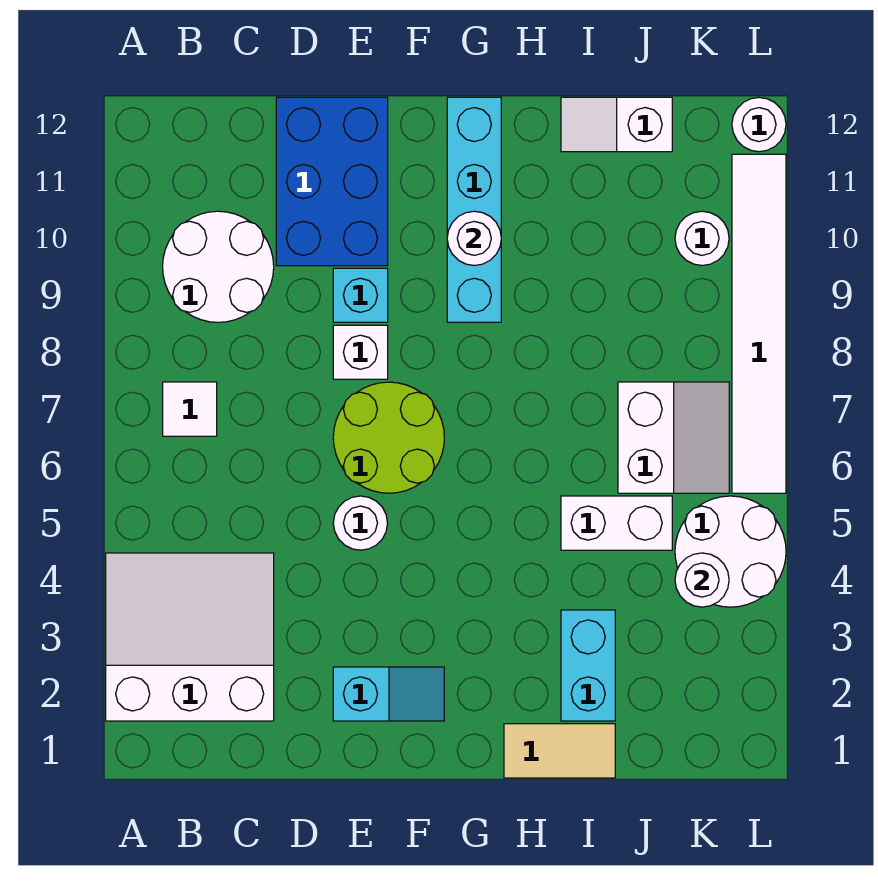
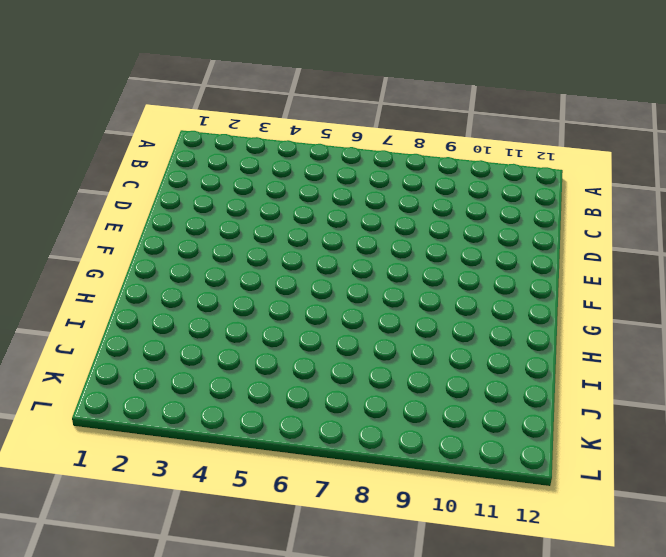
none -> white slope A2:C4 level 1 top 2
none -> white tile B7 level 1
none -> white round brick B9:C10 level 1

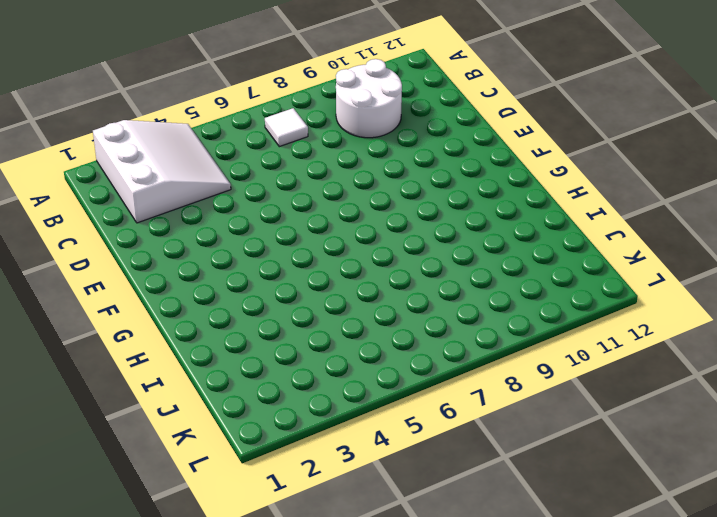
none -> blue brick D10:E12 level 1
none -> cyan slope E2:F2 level 1 top E
none -> white round brick E5 level 1

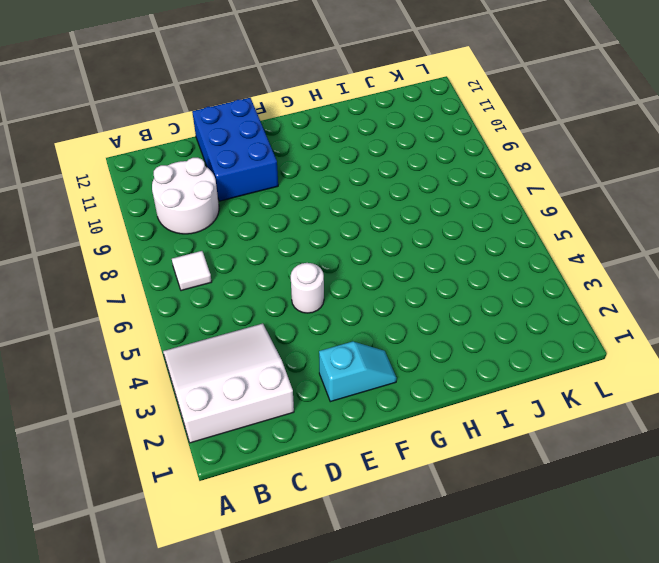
none -> lime round brick E6:F7 level 1
none -> white brick E8 level 1
none -> cyan brick E9 level 1

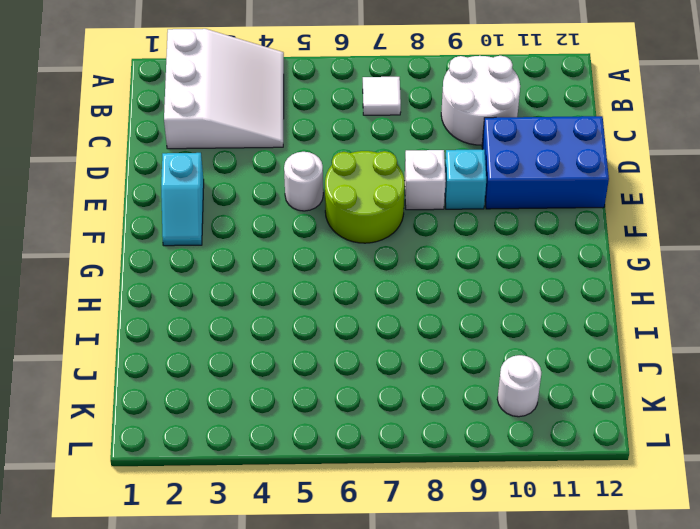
none -> cyan brick G9:G12 level 1
none -> tan tile H1:I1 level 1
none -> cyan brick I2:I3 level 1

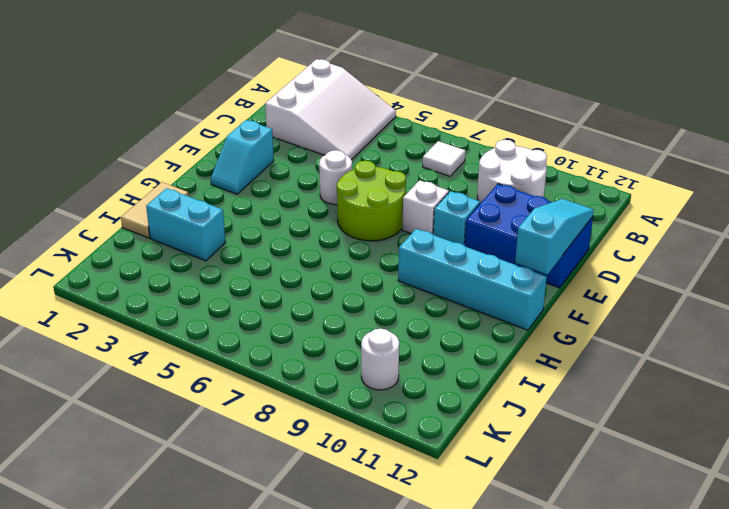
cyan slope D12:F12 level 2 top F -> none
none -> white brick I5:J5 level 1
none -> white slope I12:J12 level 1 top J
none -> white slope J6:K7 level 1 top J

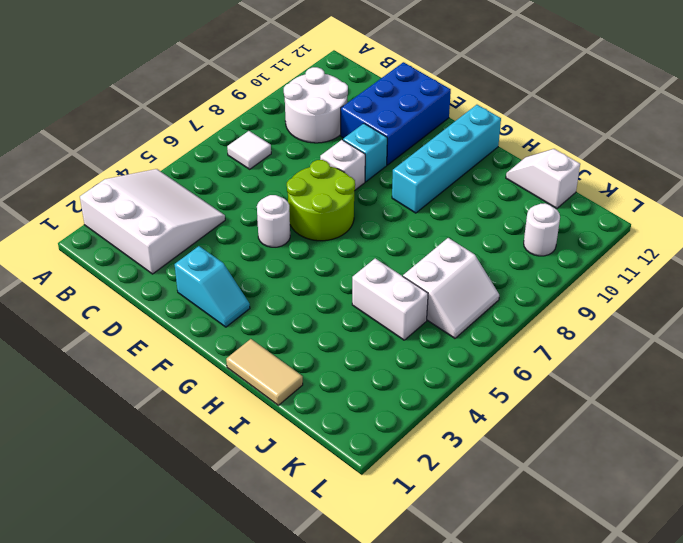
none -> cyan brick I2:I3 level 1
none -> white round brick K4:L5 level 1
none -> white tile L6:L11 level 1

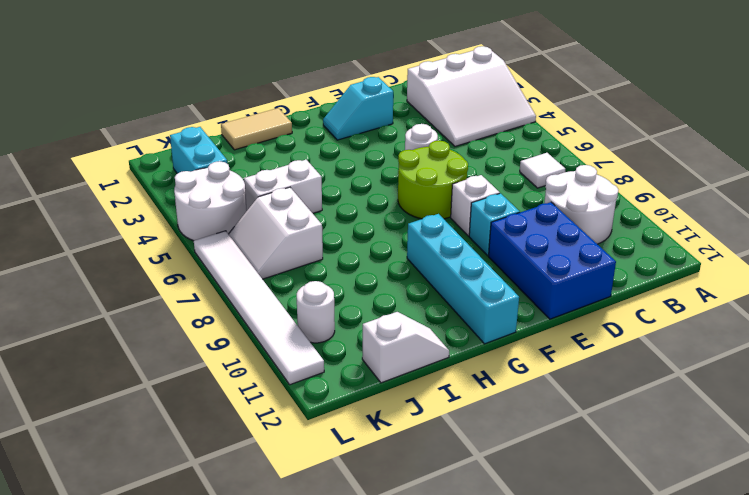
cyan brick K2:K3 level 1 -> cyan brick I2:I3 level 1
none -> white round brick L12 level 1
none -> white round brick G10 level 2
none -> white round brick K4 level 2

